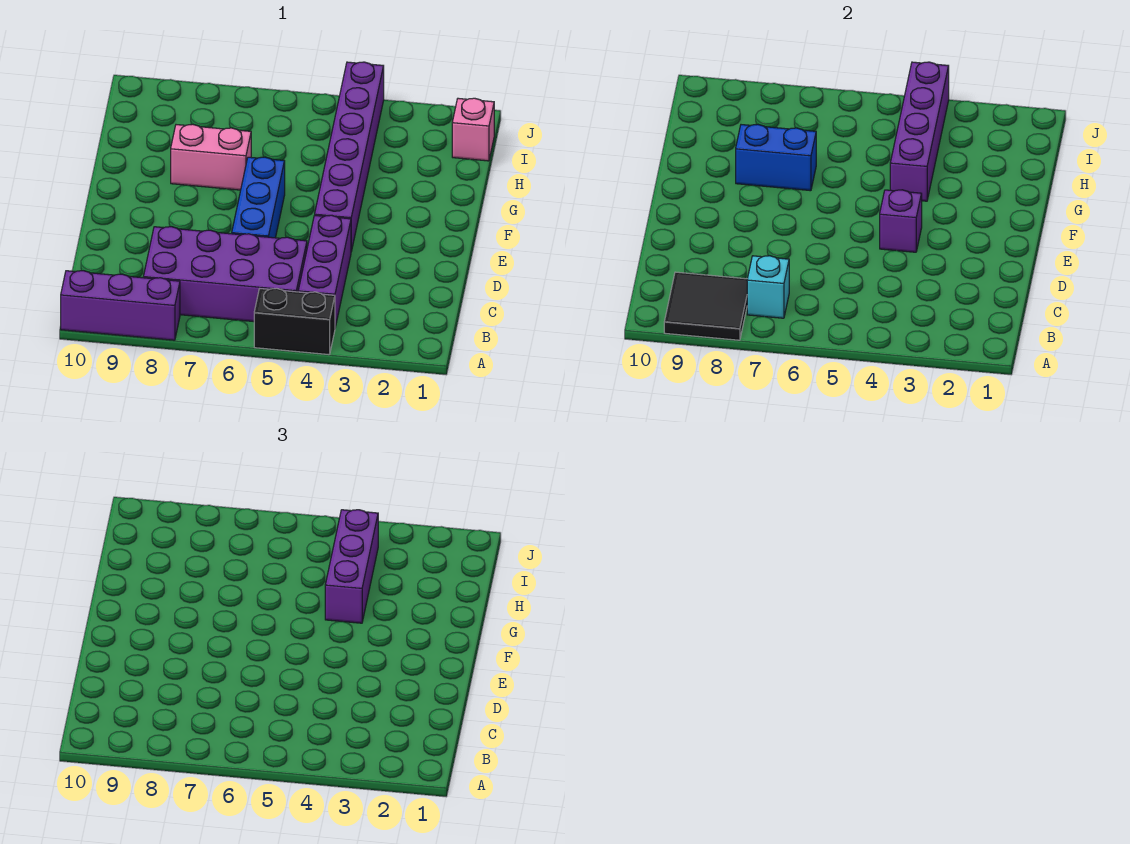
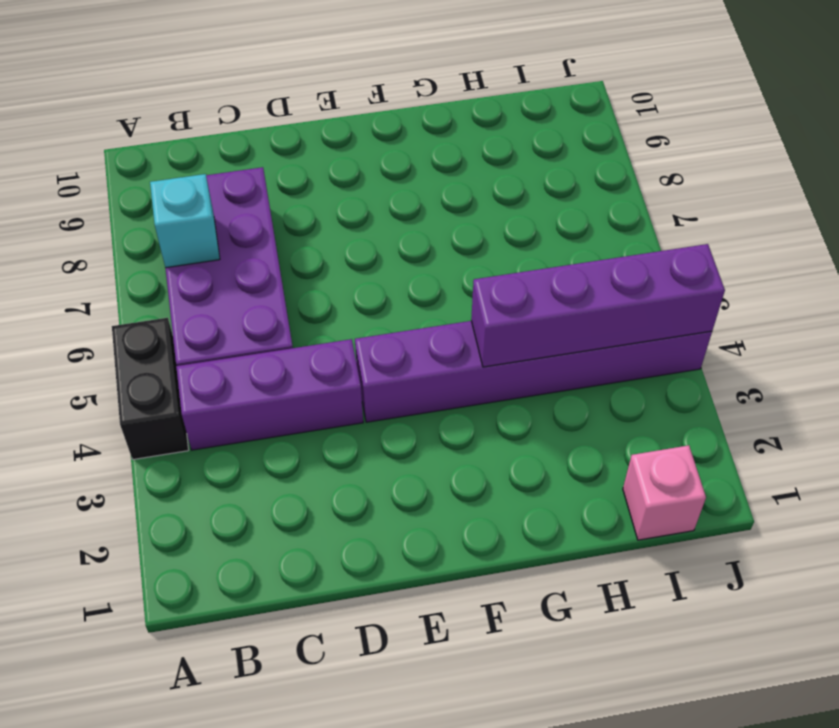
none -> purple brick A8:A10 level 1
none -> blue brick D6:F6 level 1
none -> pink brick G7:G8 level 1

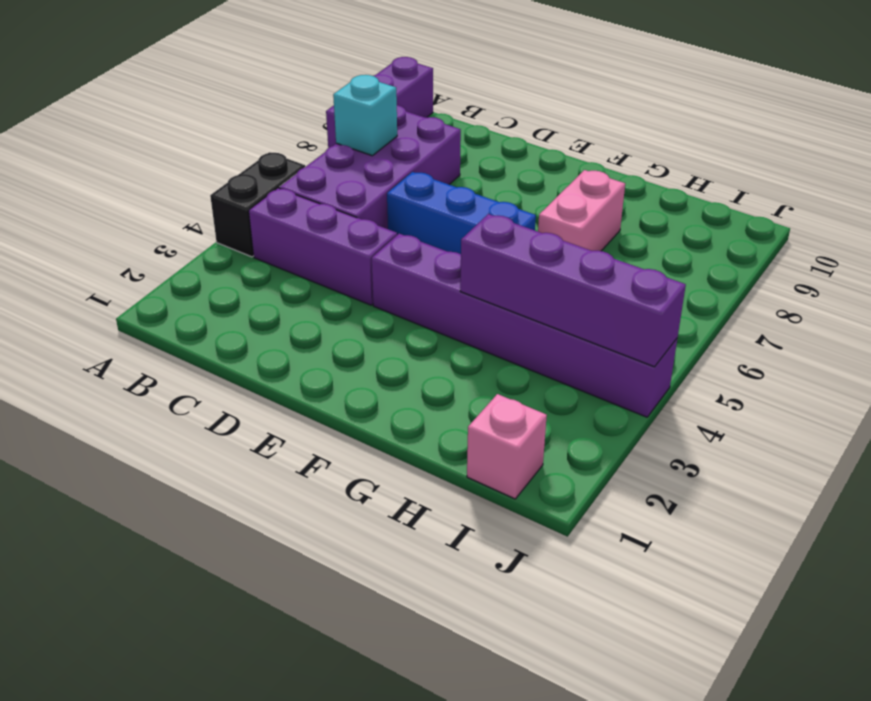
none -> black tile A8:B9 level 2
none -> purple brick E4 level 2
none -> blue brick G7:G8 level 2

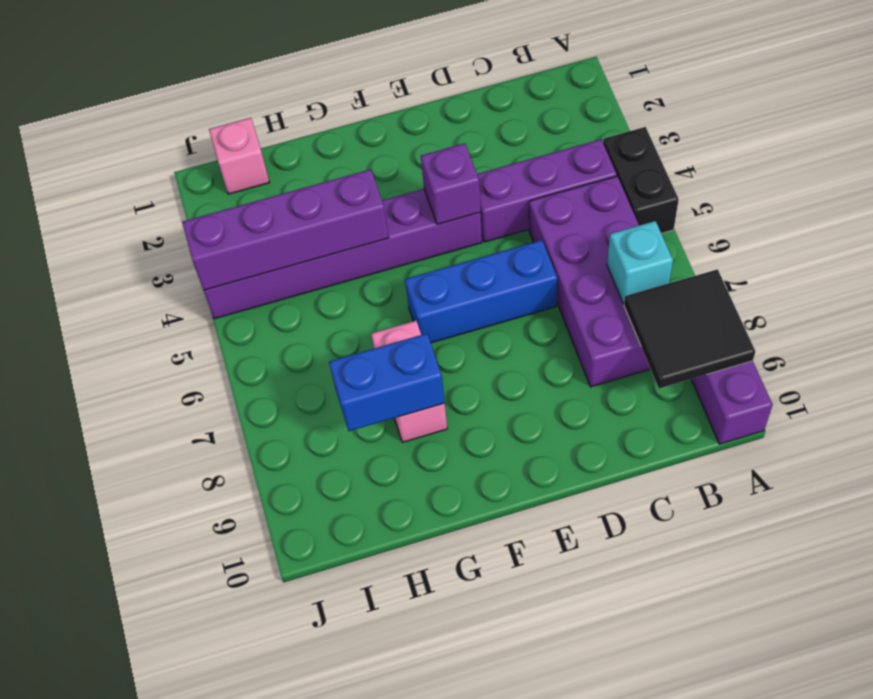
blue brick G8:H8 level 2 -> blue brick G7:G8 level 2
none -> purple brick G4:I4 level 3

